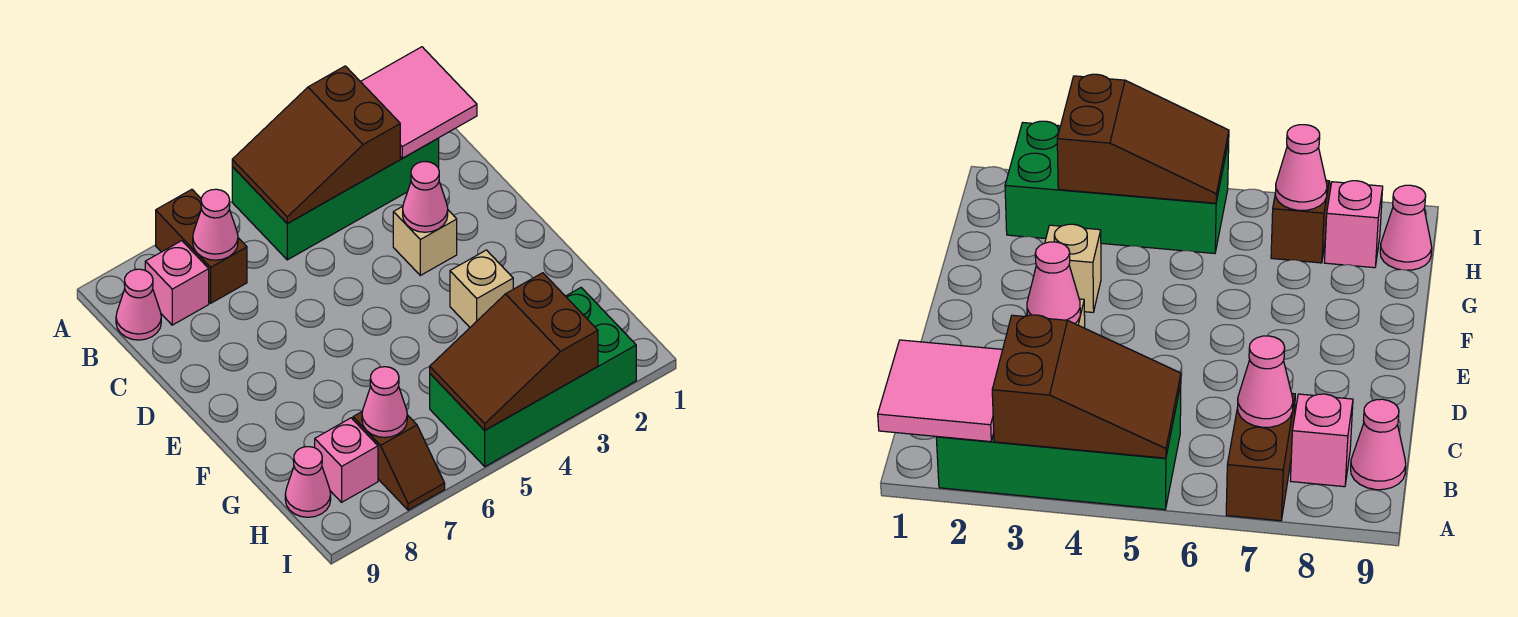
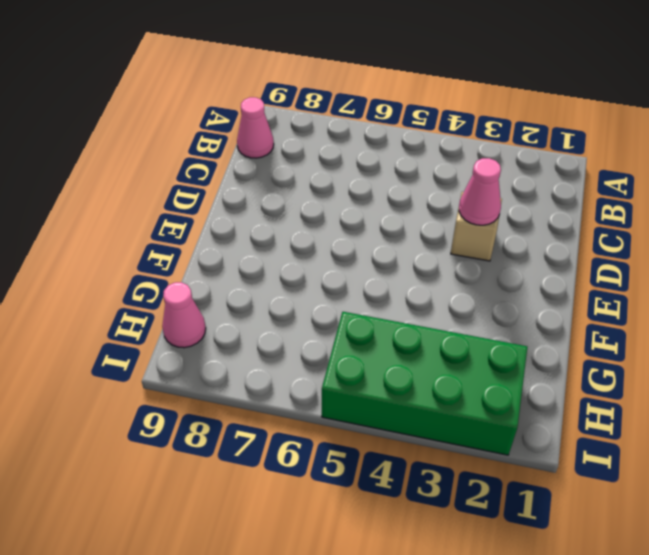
none -> green brick A2:B5 level 1
none -> brown brick A7:B7 level 1
none -> pink brick B8 level 1

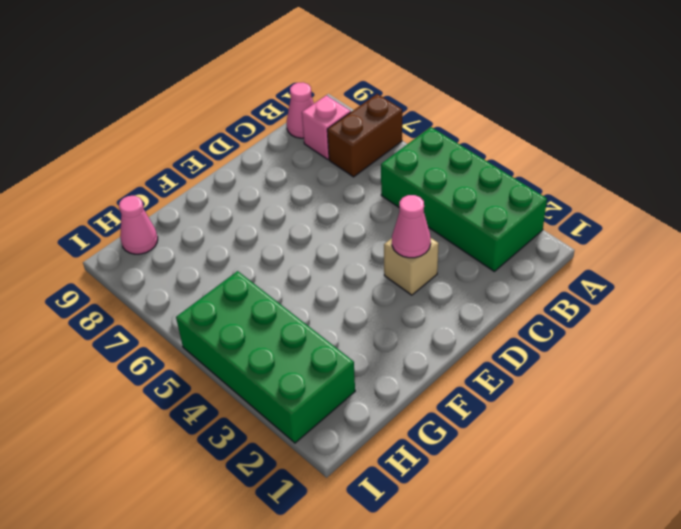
none -> tan brick F3 level 1
none -> brown slope H7:I7 level 1 top H
none -> pink brick H8 level 1

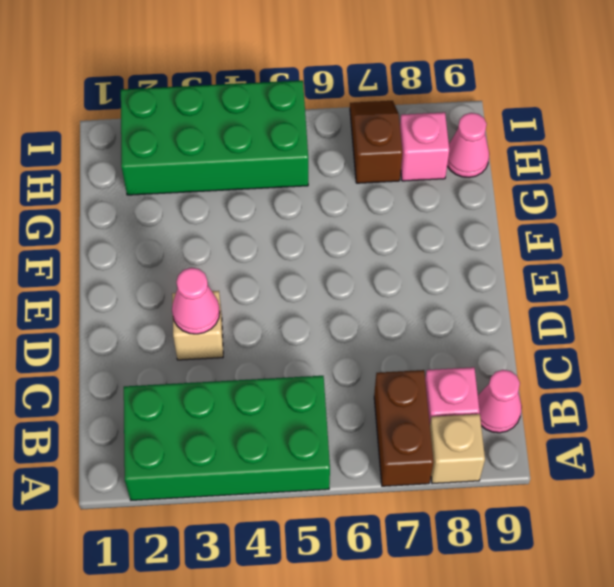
tan brick A8 level 1 -> tan brick F3 level 1
none -> pink tile A1:B2 level 2
none -> brown slope A3:B5 level 2 top 3
none -> pink cone B7 level 2

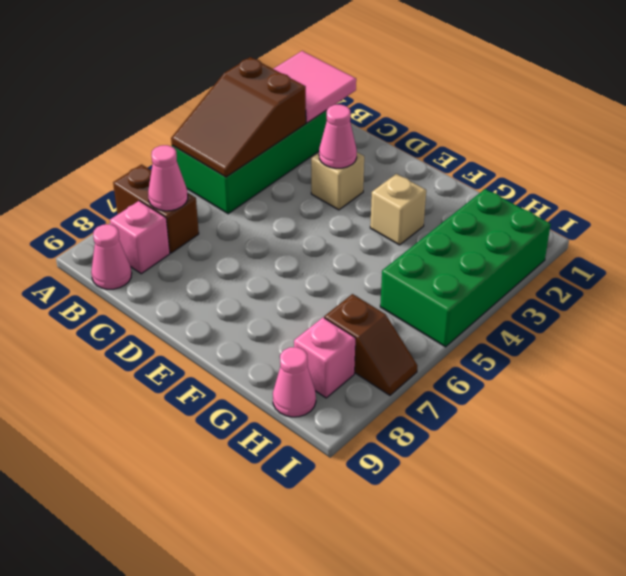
none -> brown slope H3:I5 level 2 top 3
none -> pink cone H7 level 2

